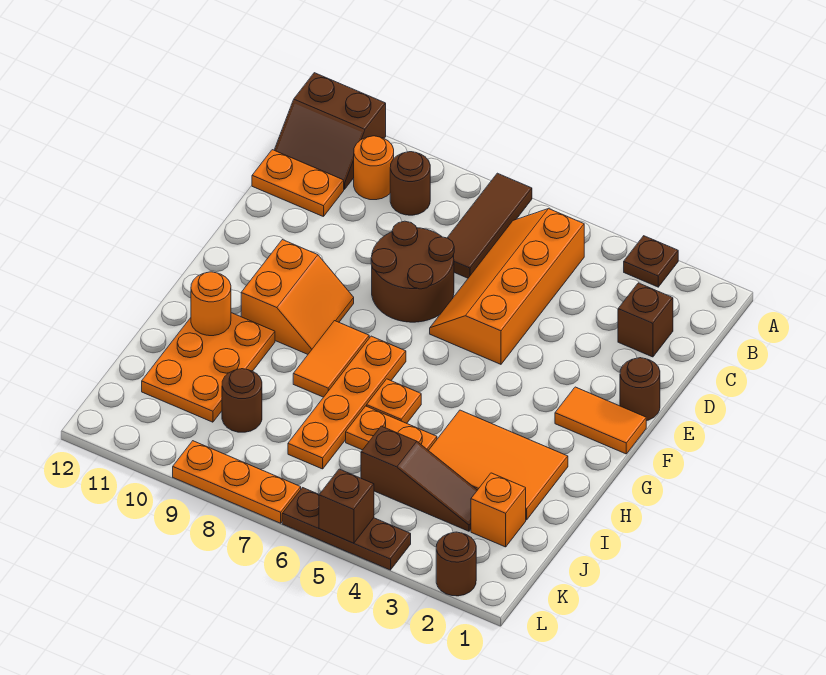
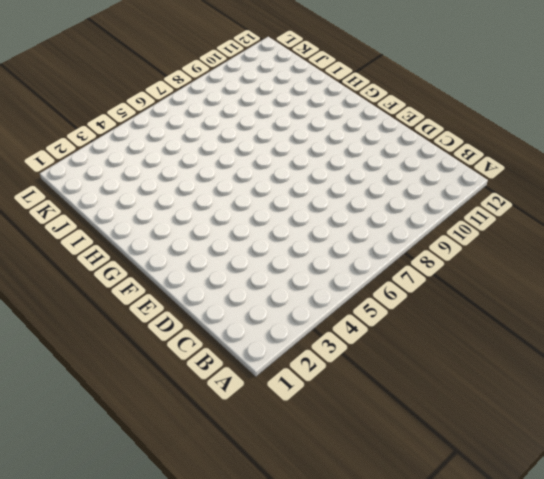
none -> brown plate A3 level 1
none -> brown tile A7:C7 level 1
none -> brown slope A11:B12 level 1 top A

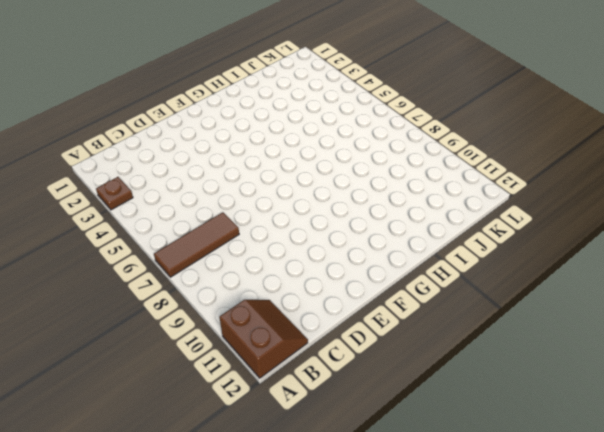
none -> orange slope B5:E6 level 1 top 5
none -> brown round brick B9 level 1
none -> orange round brick B10 level 1

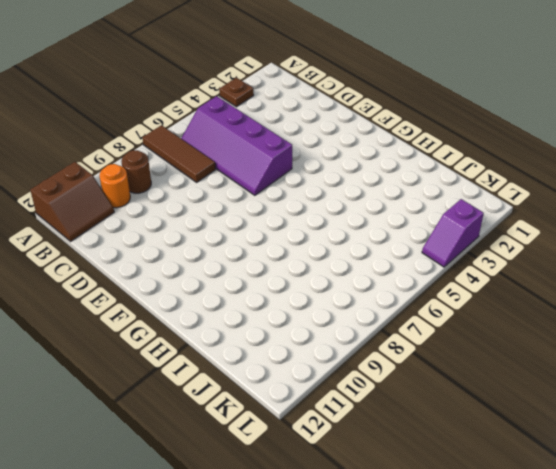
purple slope B5:E6 level 1 top 5 -> orange slope B5:E6 level 1 top 5
purple slope L3:L4 level 1 top 3 -> brown plate L4:L6 level 1
none -> brown brick C2 level 1
none -> orange plate C11:C12 level 1
none -> brown round brick D7:E8 level 1

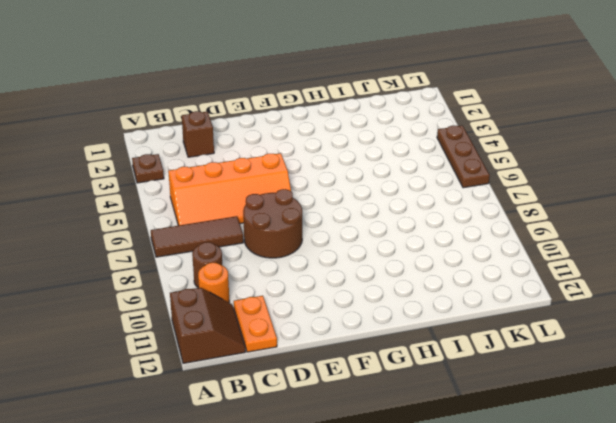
none -> brown round brick E1 level 1
none -> orange tile F1:F2 level 1
none -> orange slope F9:G10 level 1 top 10

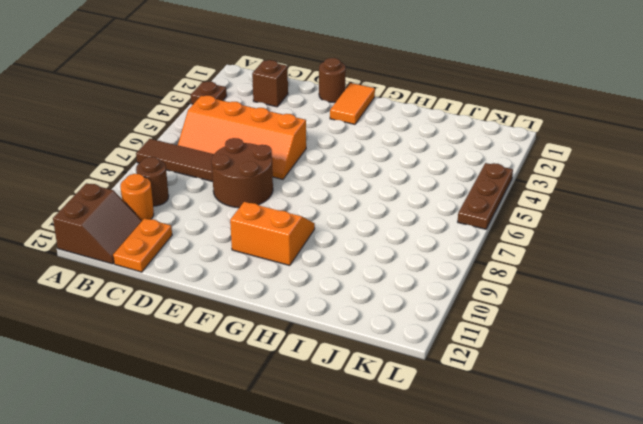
none -> orange plate G7:J7 level 1
none -> orange tile G8:H8 level 1
none -> orange tile H2:I4 level 1

